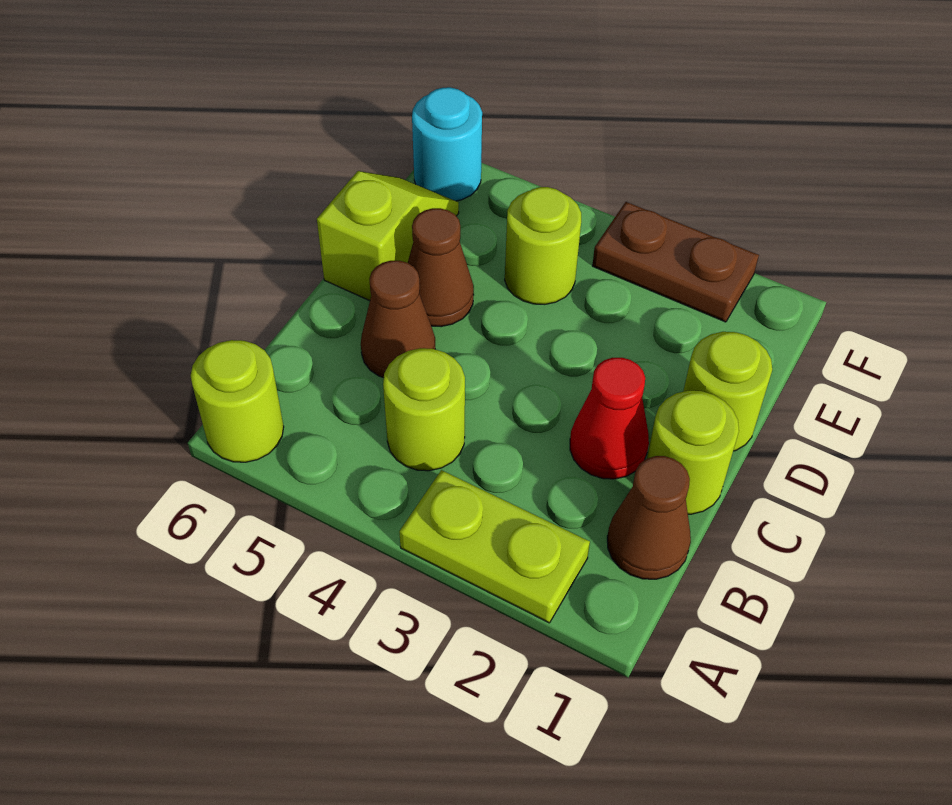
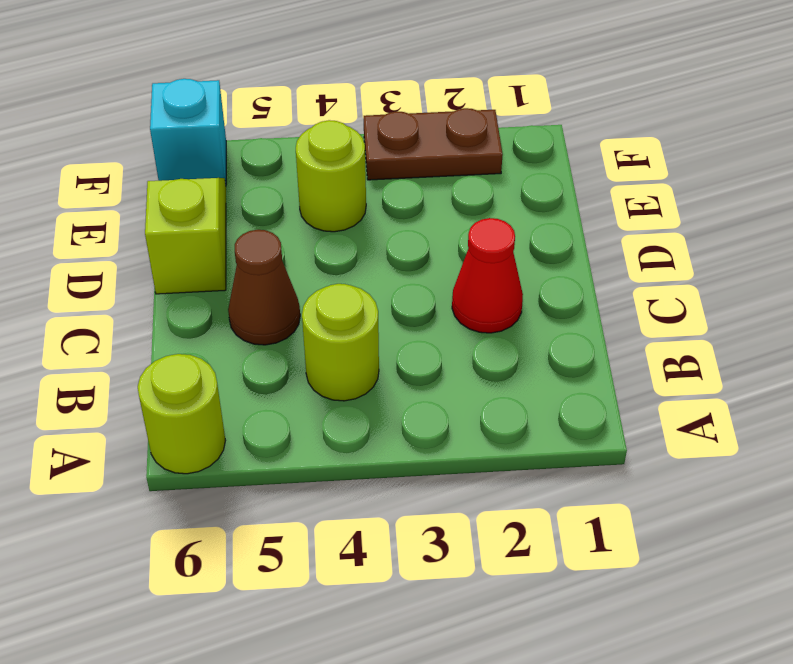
cyan brick F6 level 1 -> cyan round brick F6 level 1
none -> lime plate A2:A3 level 1
none -> brown cone B1 level 1
none -> lime round brick C1 level 1

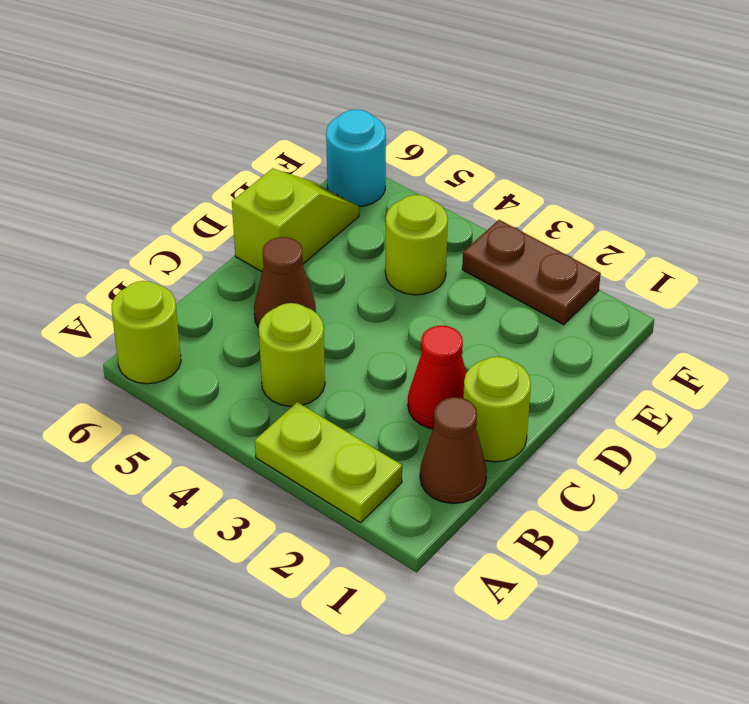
none -> lime round brick D1 level 1
none -> brown cone D5 level 1

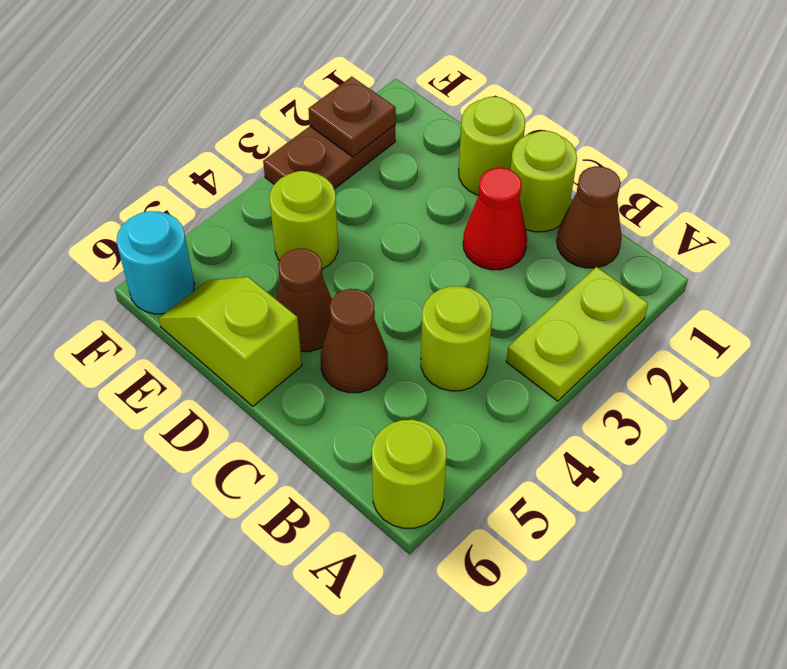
brown plate F2 level 2 -> none

